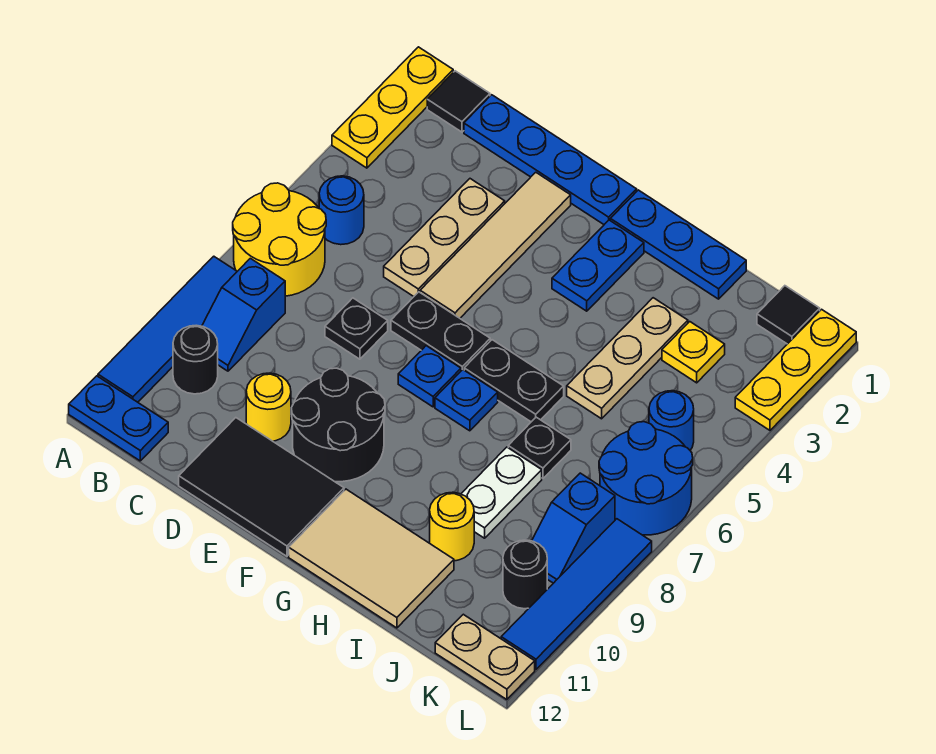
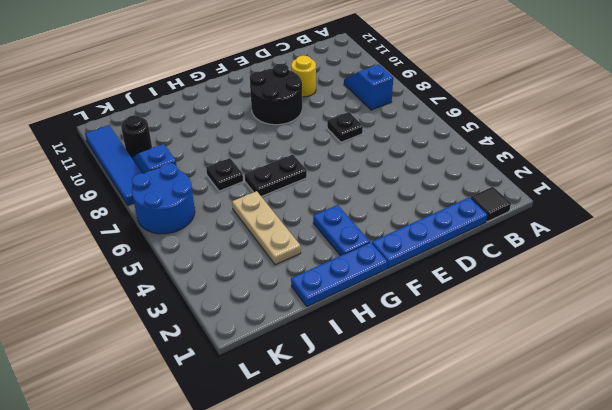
none -> yellow plate A1:A3 level 1
none -> yellow round brick A6:B7 level 1
none -> blue tile A8:A11 level 1
none -> blue plate A12:B12 level 1

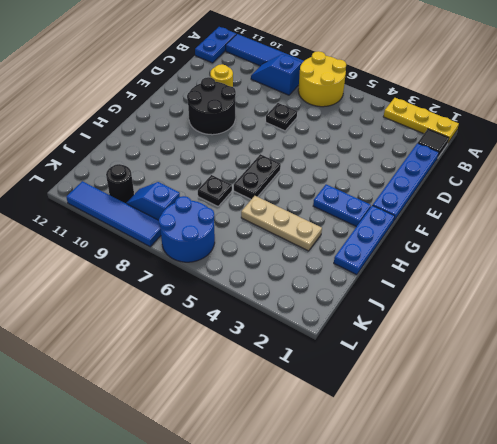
none -> blue round brick B5 level 1
none -> black round brick B10 level 1
none -> tan plate D3:D5 level 1
none -> black tile D11:F12 level 1

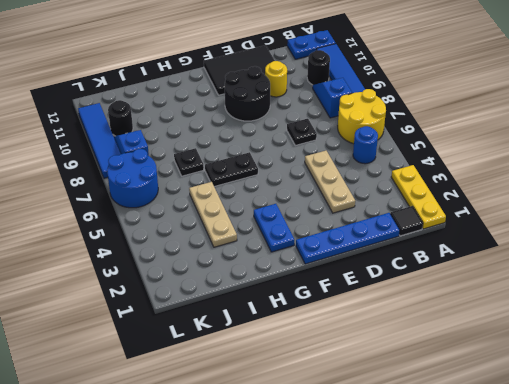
none -> tan tile E2:E5 level 1
none -> black plate E6:F6 level 1
none -> blue plate F7 level 1
none -> blue plate G1:I1 level 1

